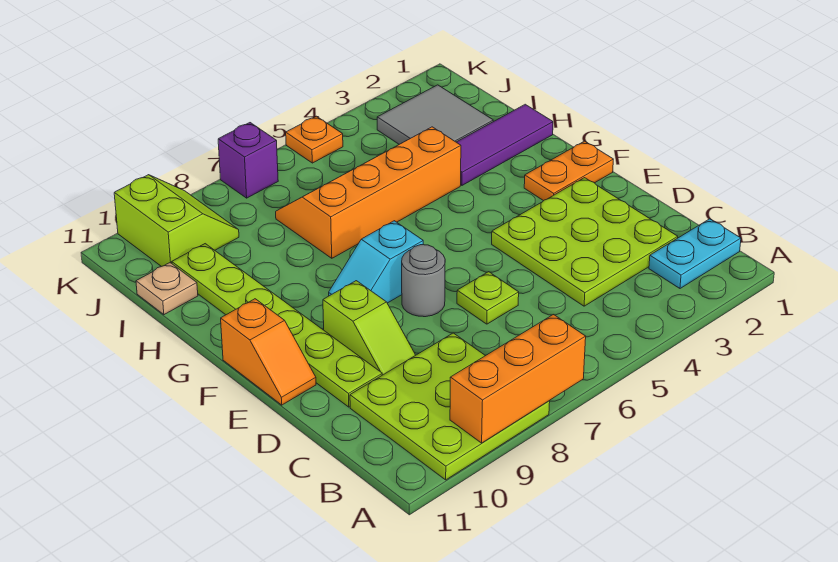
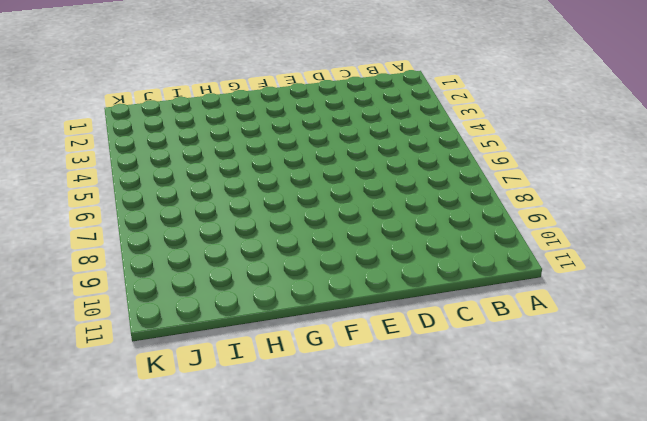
none -> lime plate A8:C10 level 1
none -> cyan plate B1:B2 level 1
none -> lime plate C2:E4 level 1

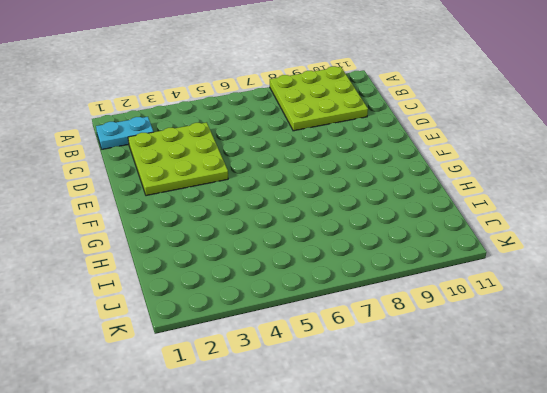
none -> lime plate D6 level 1
none -> lime slope D9:E9 level 1 top E
none -> lime plate D10:I10 level 1

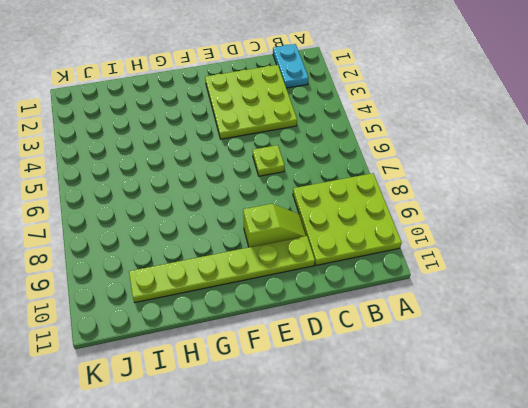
none -> grey round brick E7 level 1
none -> orange slope E11:F11 level 1 top F
none -> orange plate F1:F2 level 1

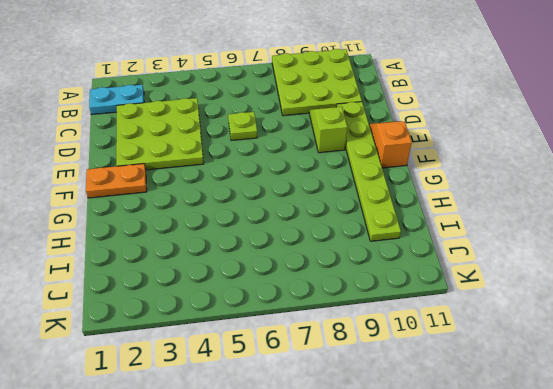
none -> grey round brick E7 level 1
none -> cyan slope F7:F8 level 1 top 7
none -> purple tile H1:H3 level 1

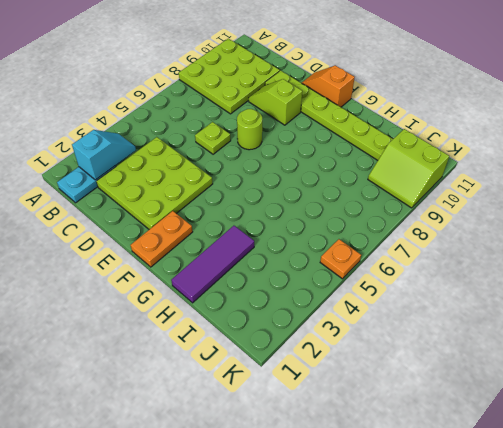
cyan slope B2:B3 level 2 top 2 -> cyan slope F7:F8 level 1 top 7
lime round brick E7 level 1 -> grey round brick E7 level 1
none -> orange slope H4:I7 level 1 top H
none -> grey tile I2:J3 level 1
none -> tan plate I11 level 1

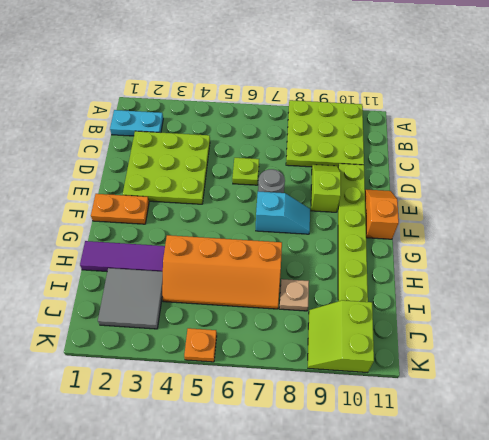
tan plate I8 level 1 -> tan plate I11 level 1
none -> purple brick K7 level 1
none -> orange brick A7:A9 level 2

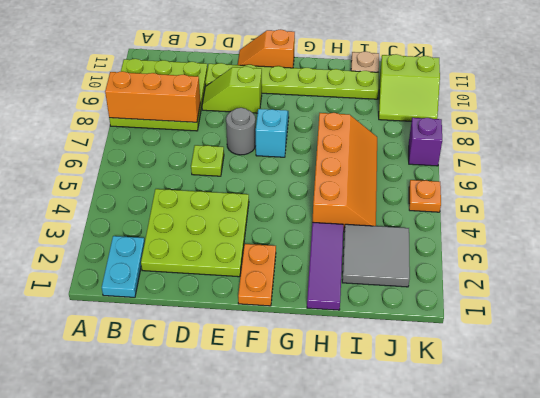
orange brick A8:C8 level 2 -> orange brick A7:A9 level 2

